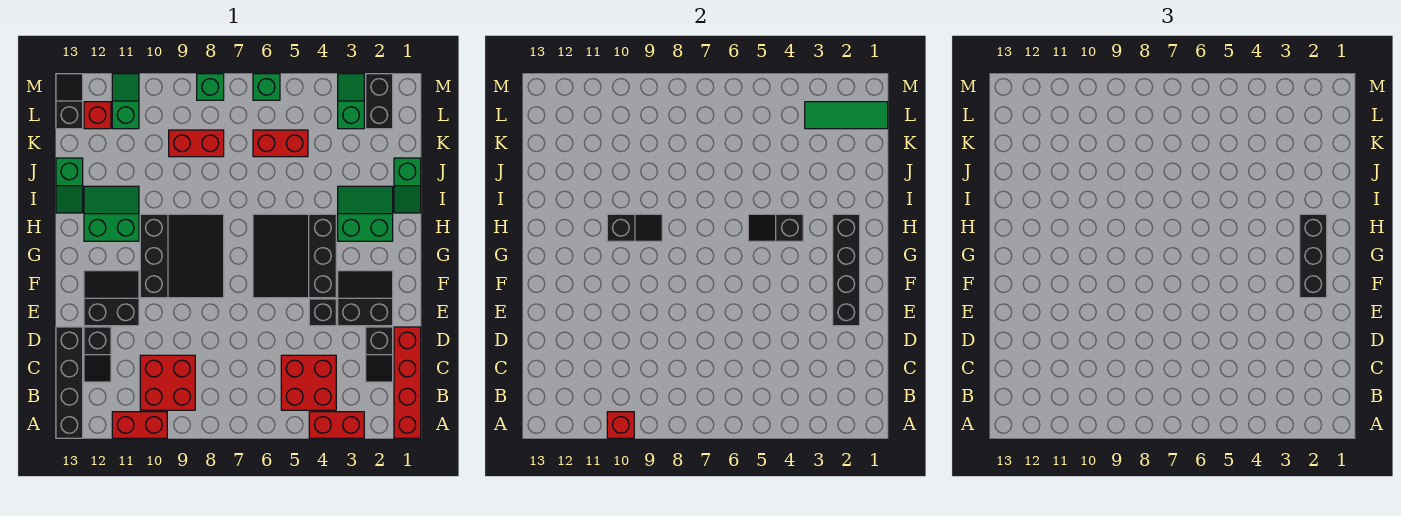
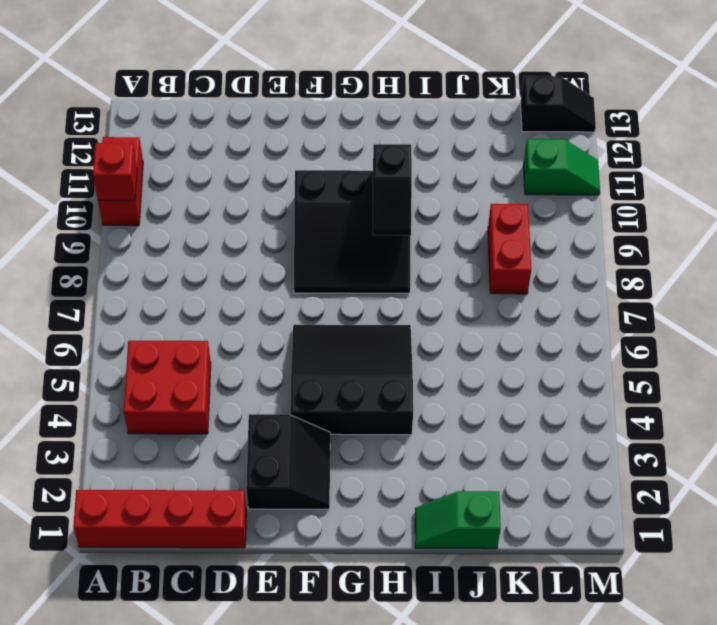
none -> red brick A3:A4 level 1
none -> black brick A13:D13 level 1
none -> red brick B9:C10 level 1
none -> black slope C2:D2 level 1 top D

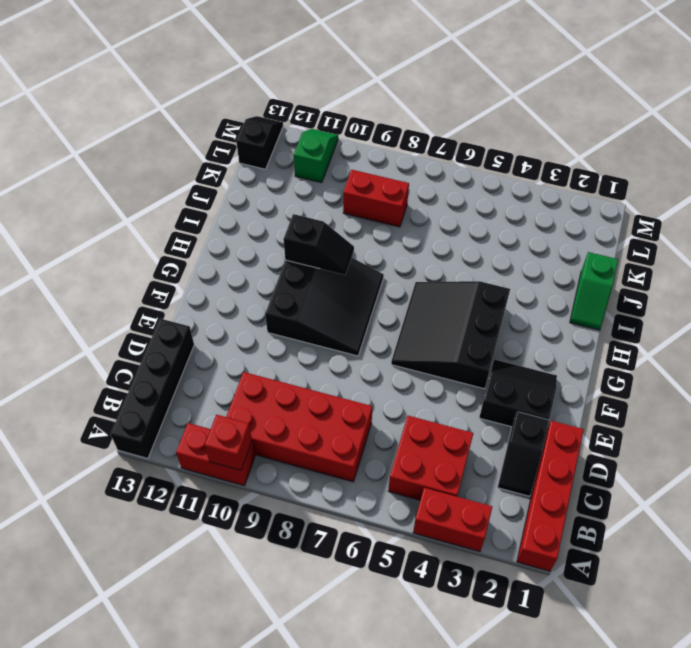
red brick B7:C10 level 1 -> red brick B9:C10 level 1
none -> black slope C12:D12 level 1 top D
none -> black brick E4 level 1
none -> black slope E11:F12 level 1 top E
none -> green slope H2:I3 level 1 top H

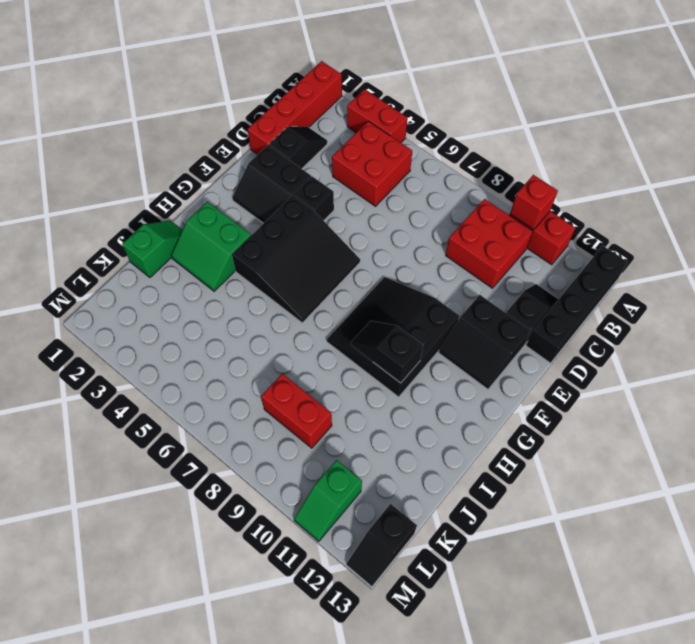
none -> green slope H11:I12 level 1 top H
none -> green slope I13:J13 level 1 top J
none -> red brick K5:K6 level 1
none -> black brick L2:M2 level 1

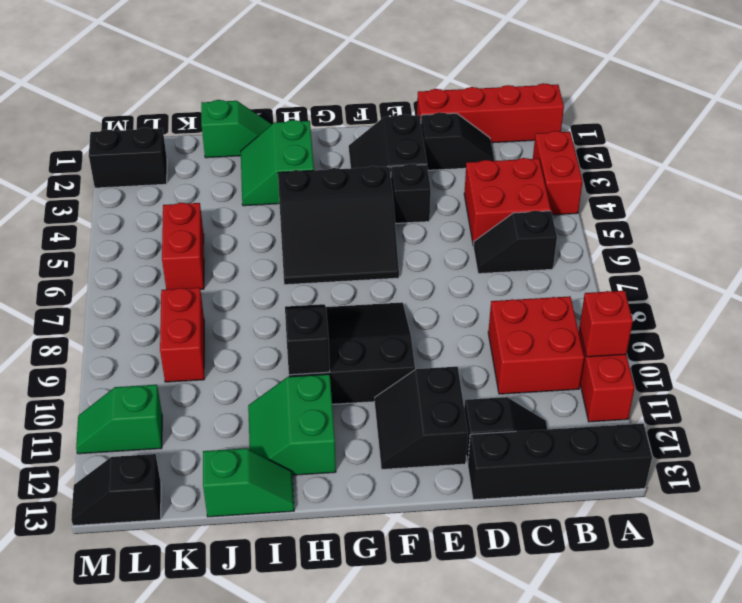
black slope B6:C6 level 1 top B -> black slope H4:H5 level 2 top 4
none -> green slope L3:M3 level 1 top L
none -> red brick L12 level 1
none -> green brick M6 level 1
none -> green brick M8 level 1

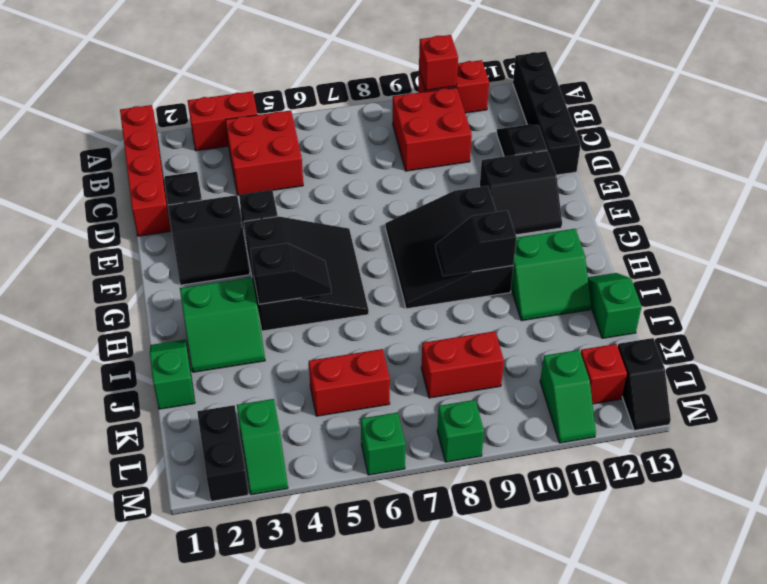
none -> black brick E2:H2 level 2
none -> green tile L1:L3 level 2
none -> black brick F2:H2 level 3

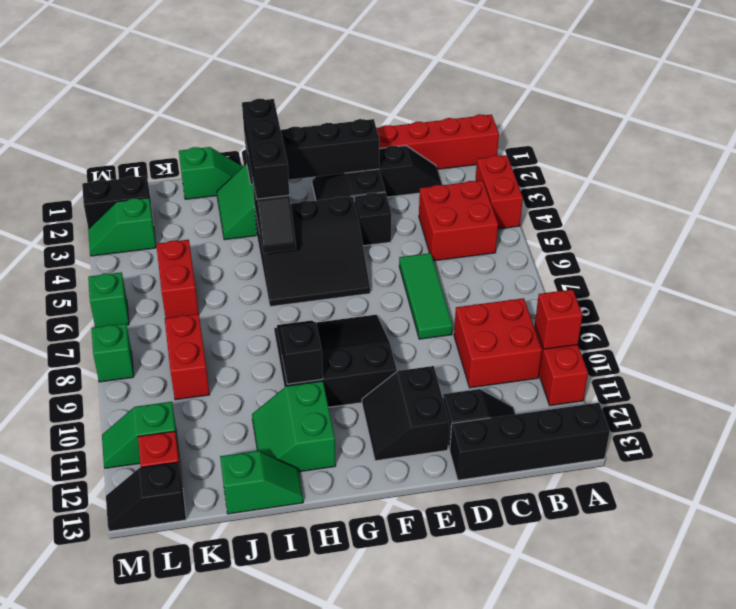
green tile D6:D8 level 1 -> green tile L1:L3 level 2
black brick H2:H4 level 3 -> black brick F2:H2 level 3

